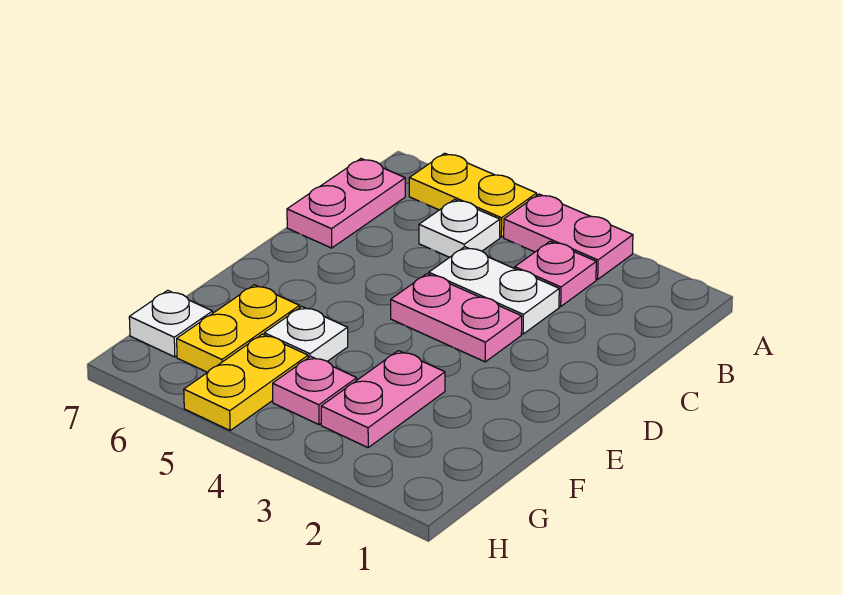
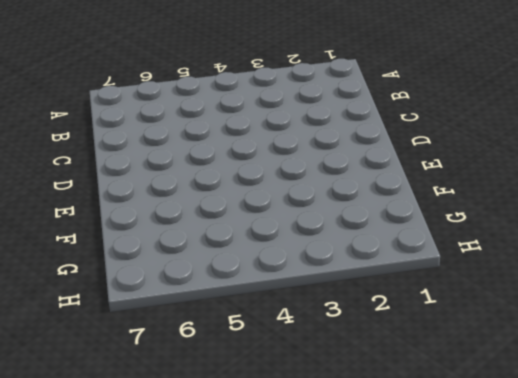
none -> pink plate A3:A4 level 1
none -> yellow plate A5:A6 level 1
none -> pink plate B3 level 1

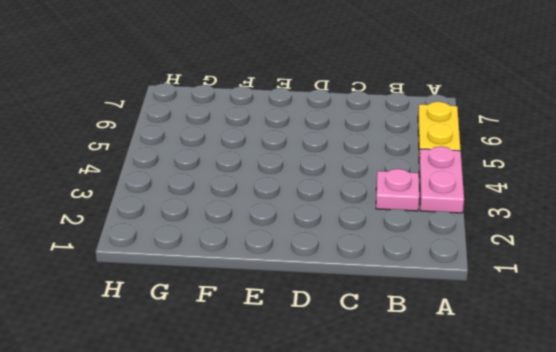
none -> white plate B5 level 1
none -> pink plate B7:C7 level 1
none -> white plate C3:C4 level 1

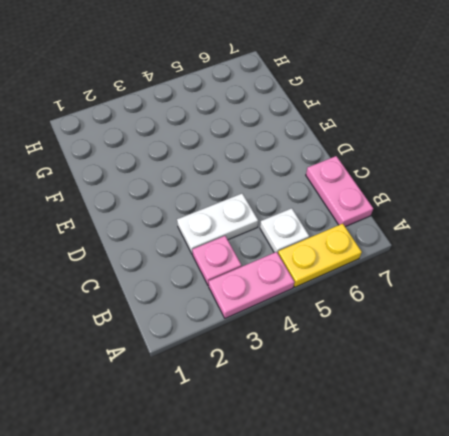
none -> pink plate D3:D4 level 1
none -> pink plate F3:G3 level 1
none -> white plate F5 level 1

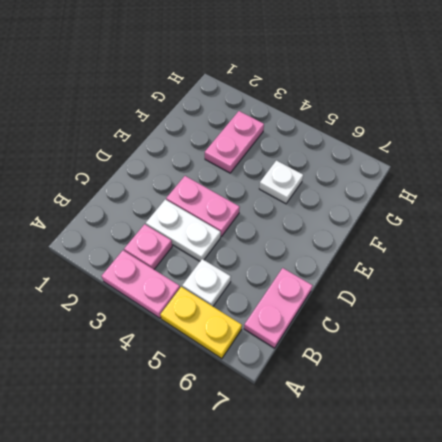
none -> yellow plate F6:G6 level 1
none -> pink plate G4 level 1
none -> yellow plate G5:H5 level 1

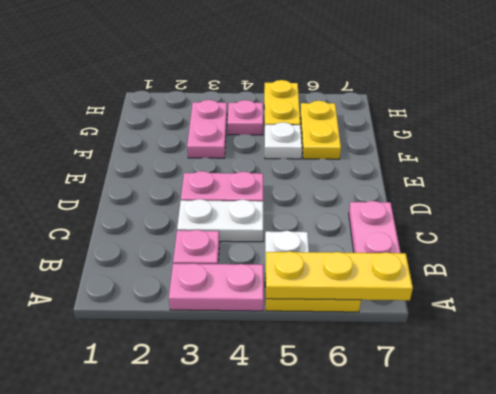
yellow plate A5:A7 level 2 -> none
none -> white plate G7 level 1

